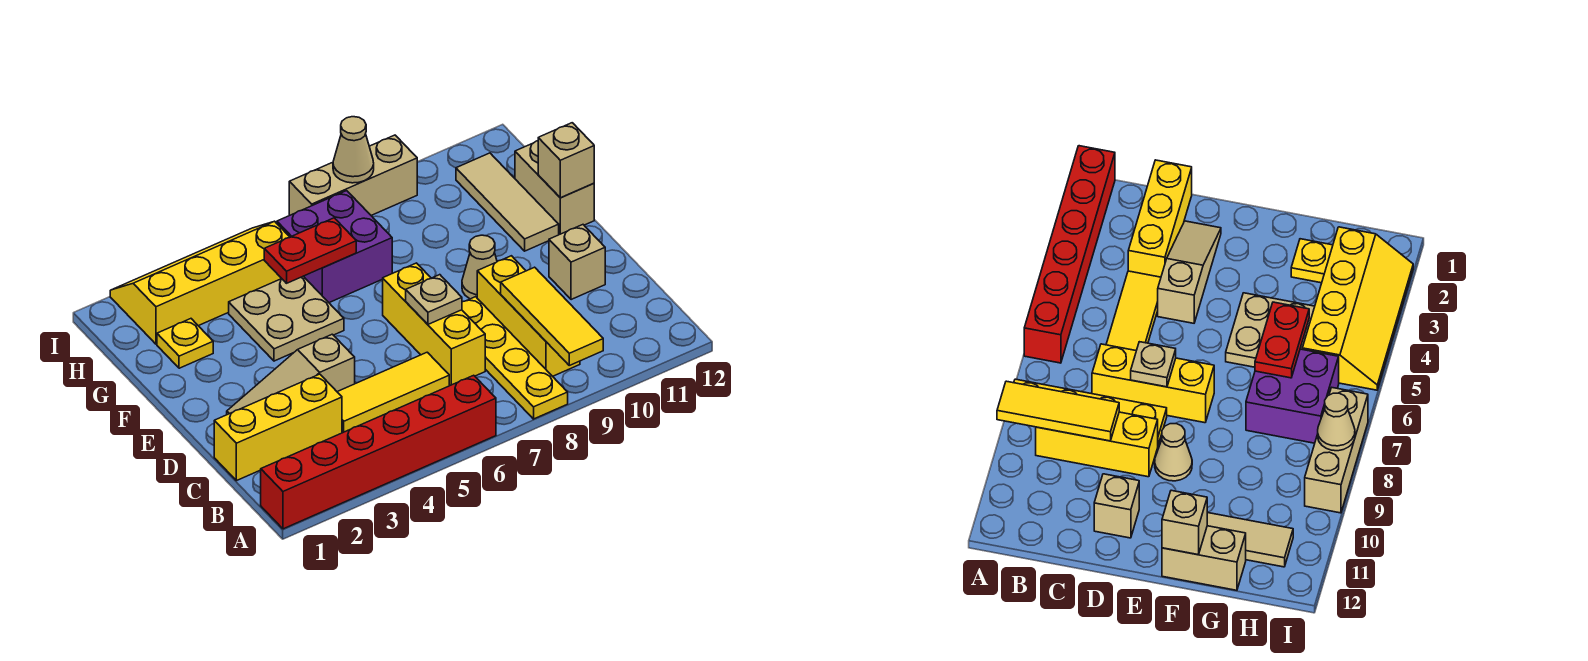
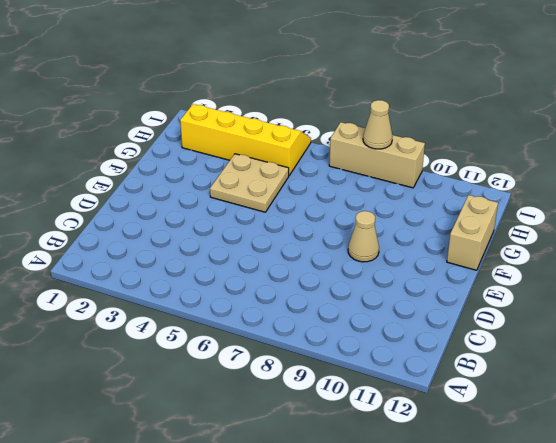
none -> red brick A1:A6 level 1
none -> yellow plate A8:D8 level 1
none -> yellow brick B9:D9 level 1

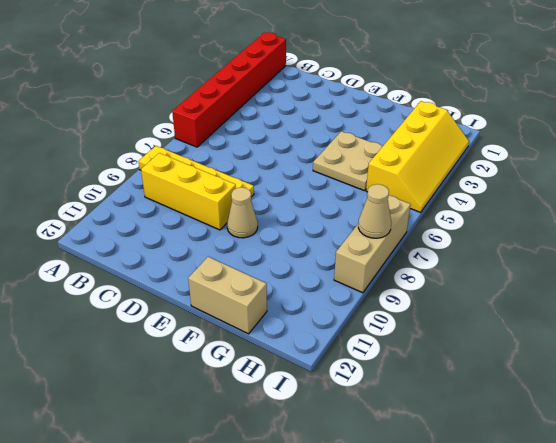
none -> yellow brick C1:C3 level 1
none -> yellow tile C4:C6 level 1
none -> yellow brick C7:E7 level 1

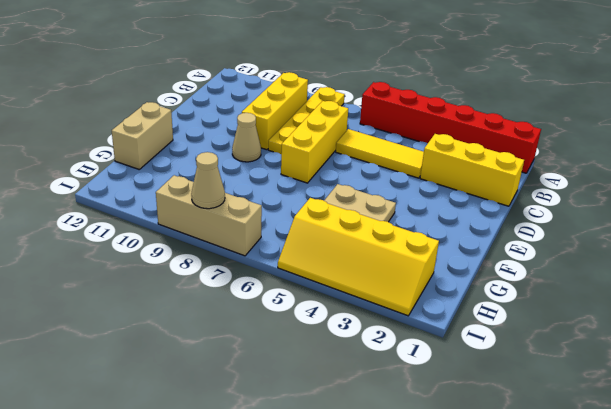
none -> tan slope D2:D4 level 1 top 4
none -> tan brick D11 level 1
none -> tan tile F11:H11 level 1

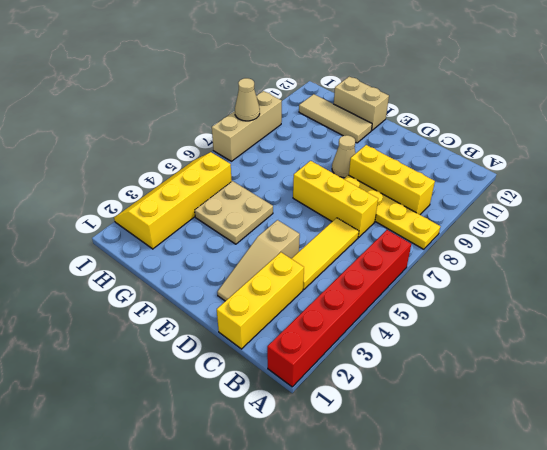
none -> tan brick D11 level 1
none -> yellow plate G2 level 1
none -> purple brick G6:H7 level 1

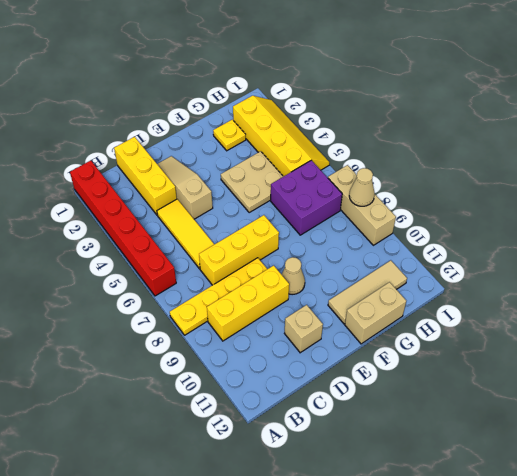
none -> yellow tile A9:C9 level 2
none -> tan plate D7 level 2
none -> tan brick F12 level 2

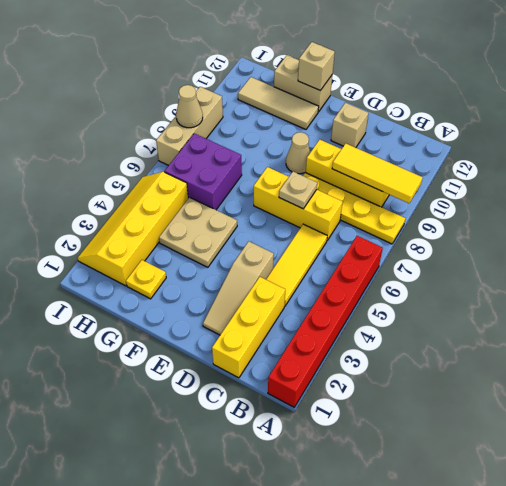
none -> red plate G5:G6 level 2

